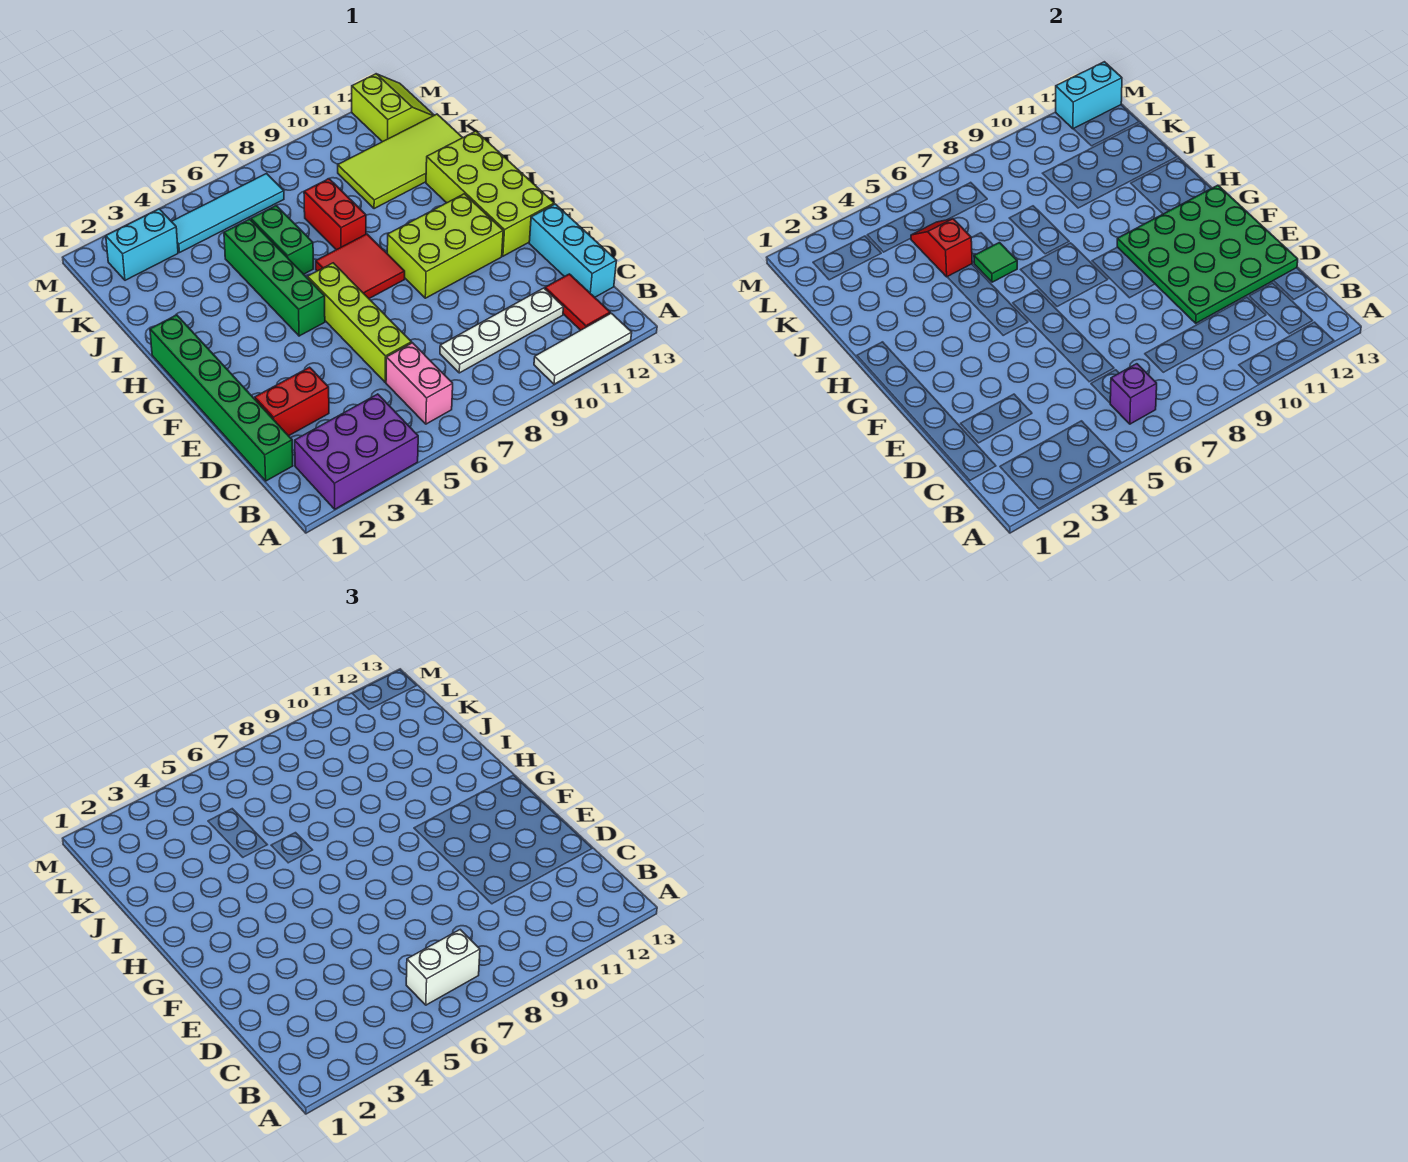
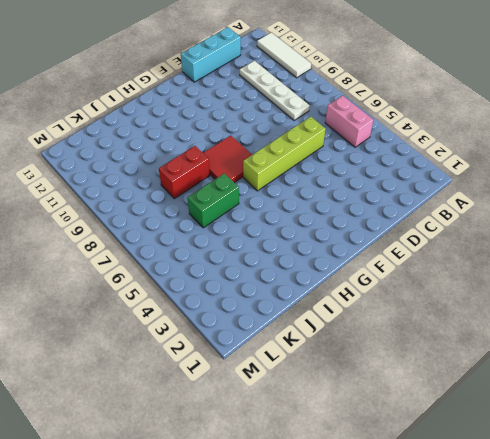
pink brick B5:B6 level 1 -> pink brick B6:C6 level 1
none -> purple brick A2:B4 level 1
none -> red tile B12:C12 level 1
none -> green brick C1:H1 level 1

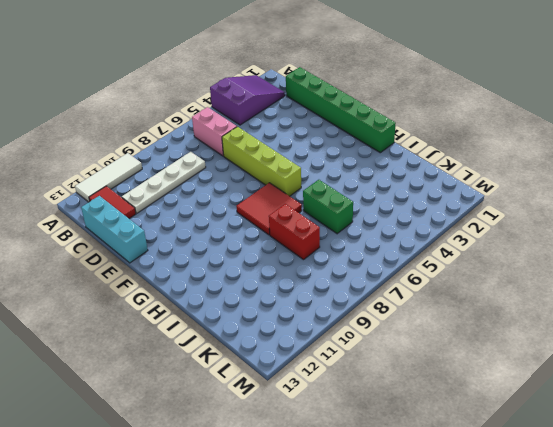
purple slope A2:B4 level 1 top 4 -> purple brick A2:B4 level 1
none -> red brick D2:D3 level 1
none -> lime brick F9:G11 level 1
none -> lime brick F12:I13 level 1

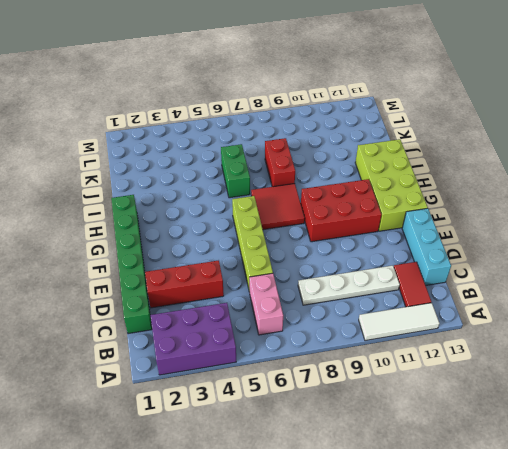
red brick D2:D4 level 1 -> red brick D2:D3 level 1
red brick F9:G11 level 1 -> lime brick F9:G11 level 1
none -> green brick G5:J5 level 1
none -> lime tile J10:K13 level 1
none -> cyan brick L2:L3 level 1

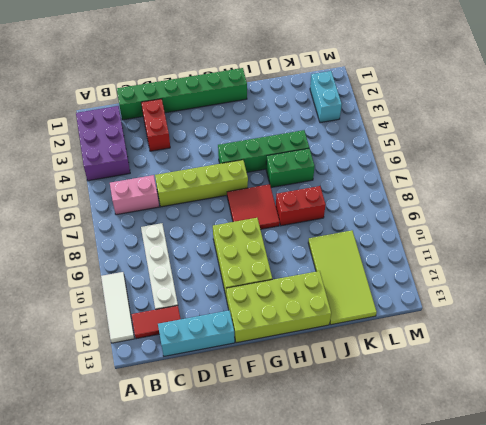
none -> cyan tile L4:L7 level 1
none -> lime slope L12:M13 level 1 top 12
none -> purple brick B6 level 2

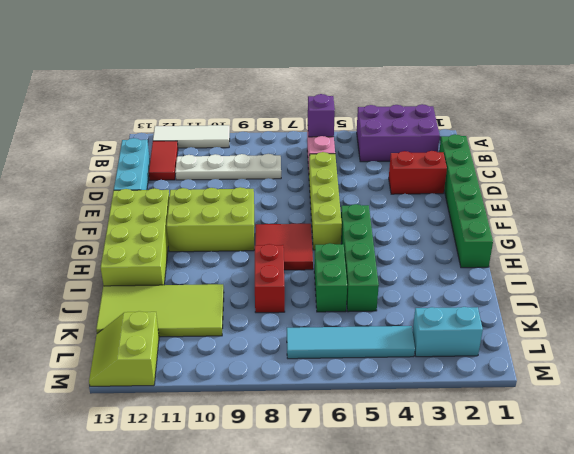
none -> green plate D10:G13 level 2
none -> green tile I6 level 2
none -> red slope J5:K5 level 2 top J

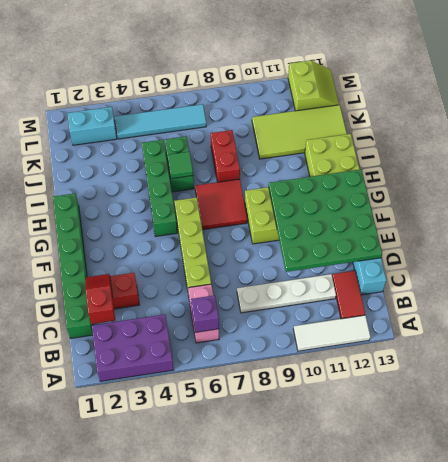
red slope C2:D2 level 2 top C -> red slope J5:K5 level 2 top J
none -> cyan brick M12:M13 level 2
none -> white brick B6:B7 level 3

